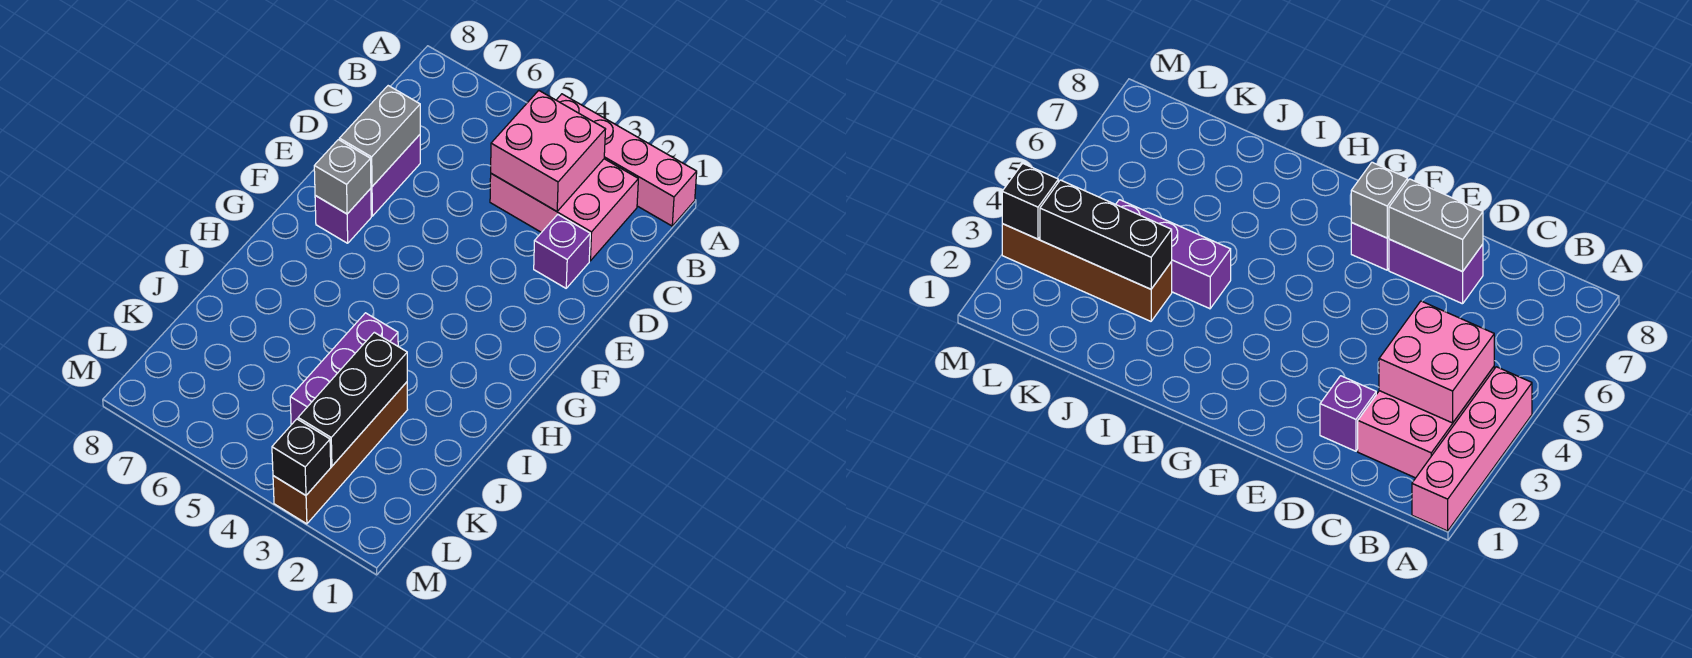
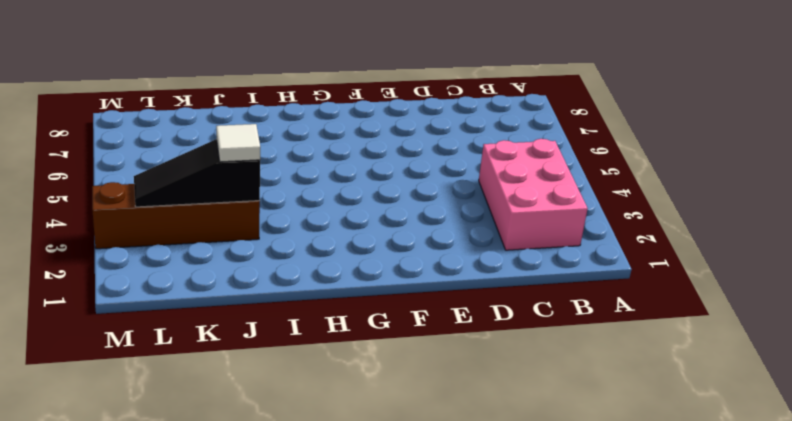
black slope J3:L3 level 2 top J -> black brick J3:L3 level 2
white tile J3 level 3 -> none
none -> pink brick A1:A4 level 1
none -> purple brick D2 level 1
none -> purple brick D7:E7 level 1

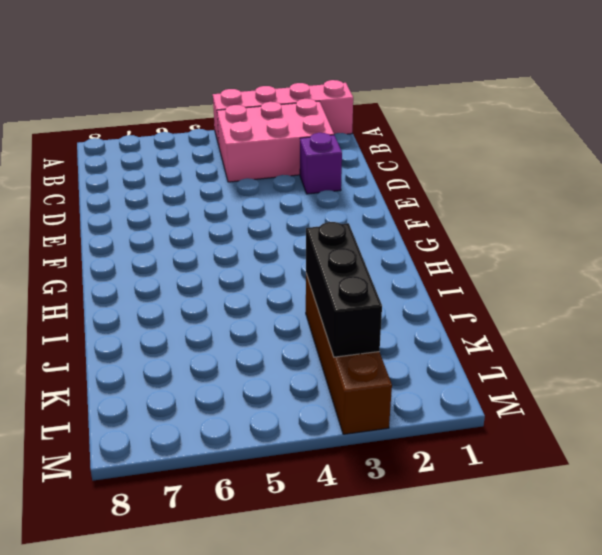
none -> purple brick D7:E7 level 1
none -> purple brick F7 level 1
none -> purple brick I4:K4 level 1

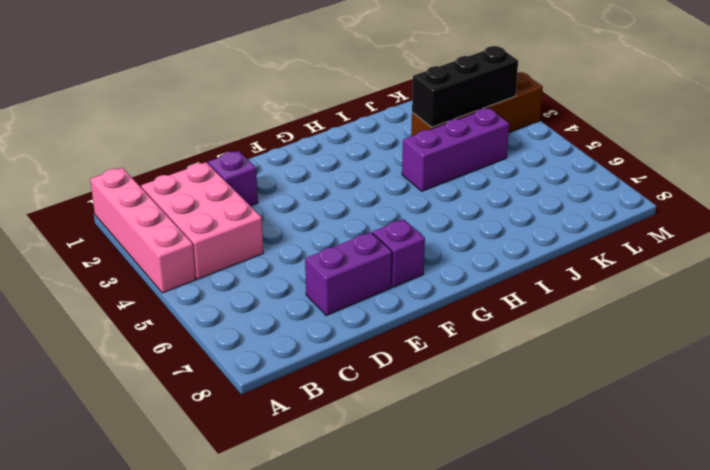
none -> pink brick B3:C4 level 2
none -> grey brick D7:E7 level 2
none -> grey brick F7 level 2

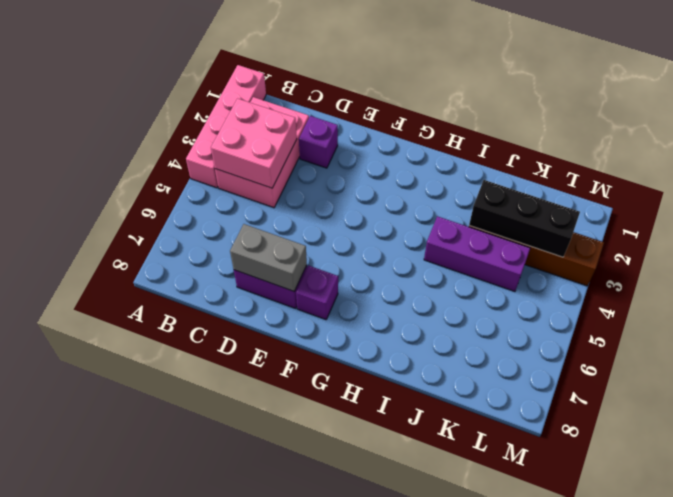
none -> grey brick F7 level 2
none -> black brick M3 level 2

